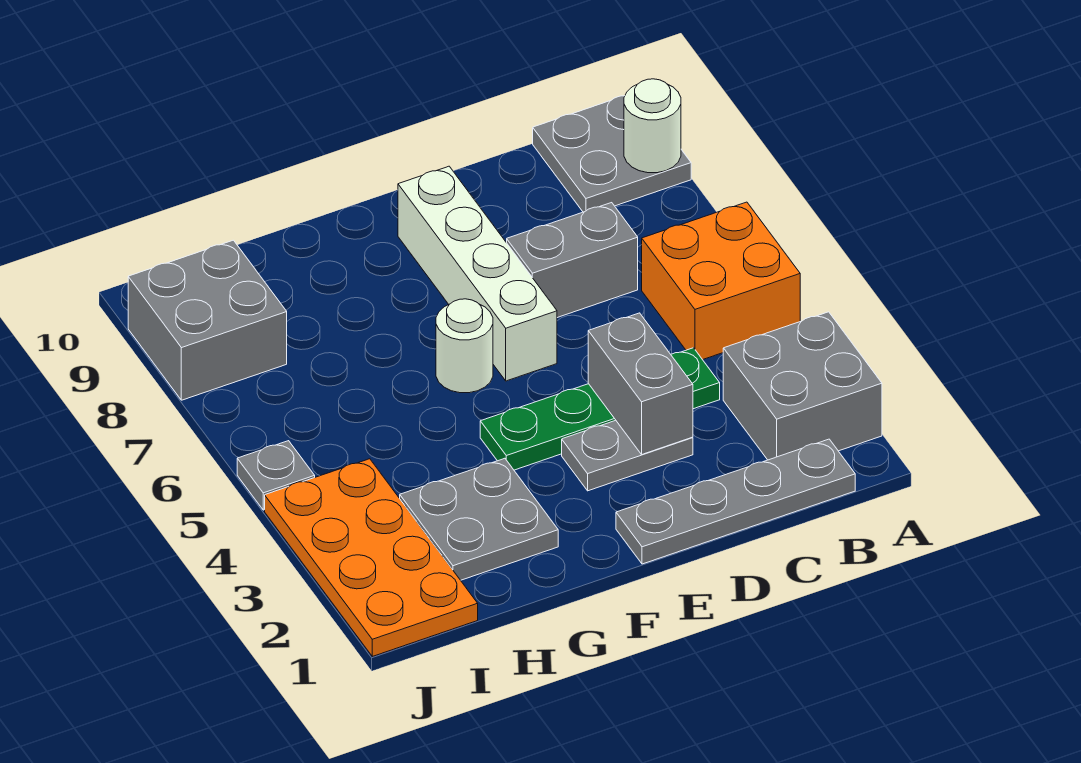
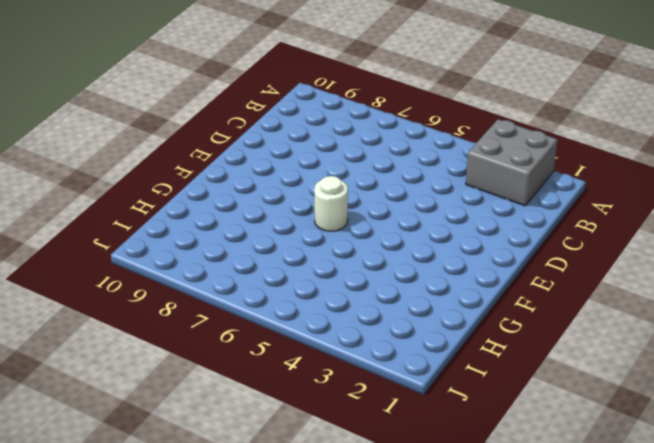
none -> orange brick A5:B6 level 1
none -> grey plate A9:B10 level 1
none -> grey plate B1:E1 level 1

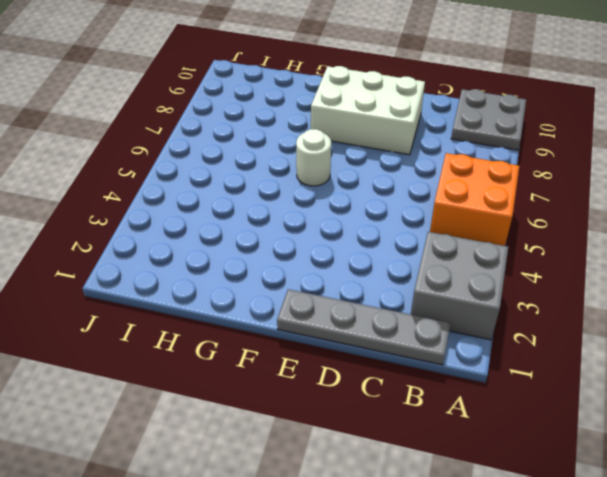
white brick D8:F9 level 1 -> white brick E6:E9 level 1
none -> green plate C4:F4 level 1
none -> grey brick C7:D7 level 1
none -> grey plate D3:E3 level 1

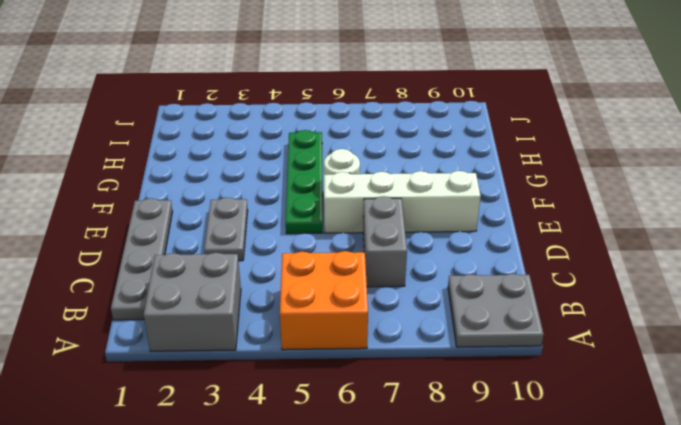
green plate E5:H5 level 1 -> green plate C4:F4 level 1
none -> grey plate G2:H3 level 1
none -> orange plate I1:J4 level 1
none -> grey brick I8:J9 level 1

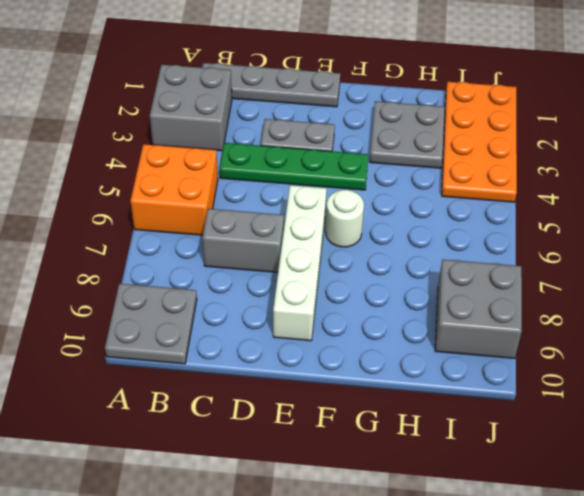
none -> grey plate J5 level 1
none -> white round brick A9 level 2
none -> grey brick D3:D4 level 2

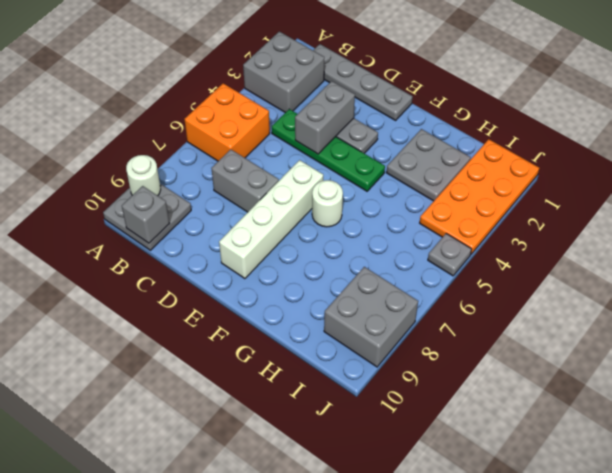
grey brick B10 level 2 -> none

